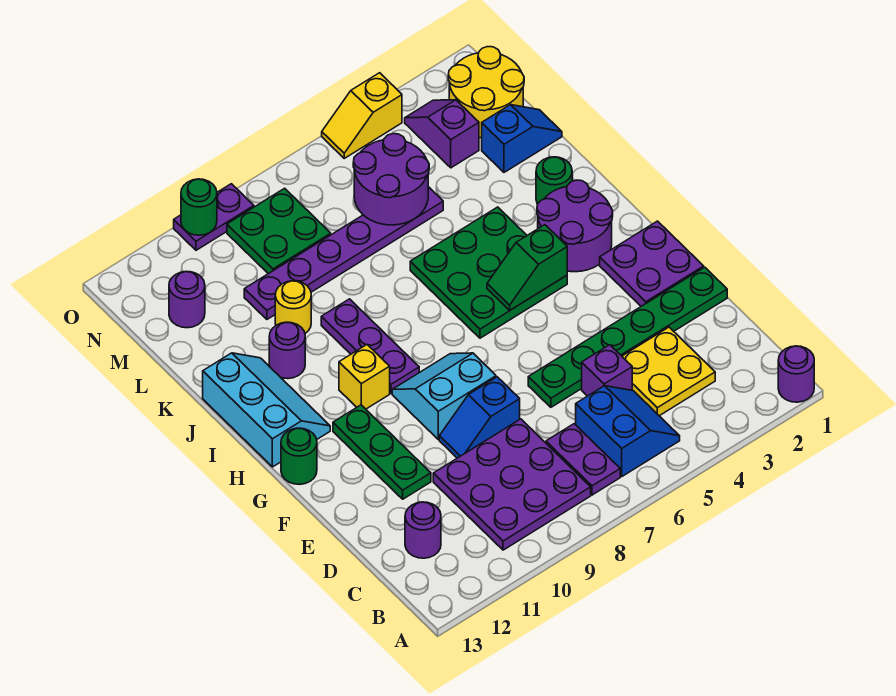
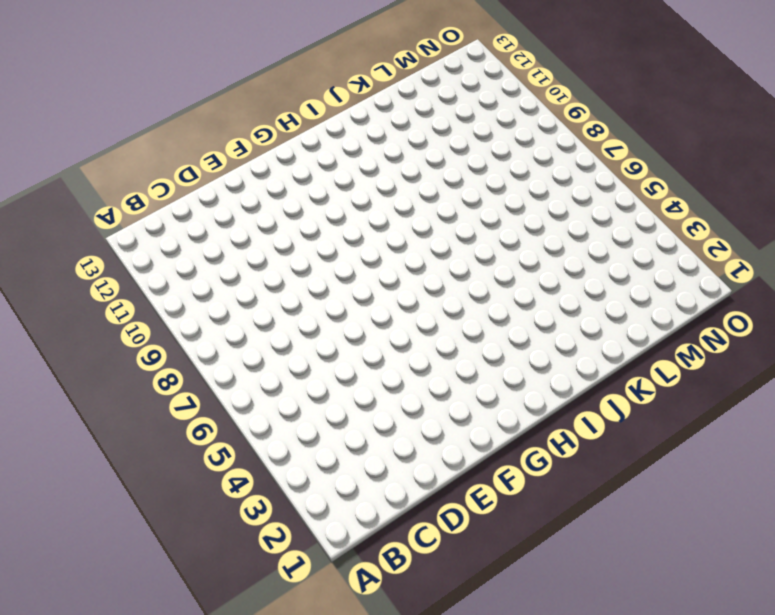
none -> purple round brick A1 level 1
none -> blue slope B5:C6 level 1 top 6
none -> purple plate B7:C7 level 1
none -> purple plate B8:D10 level 1

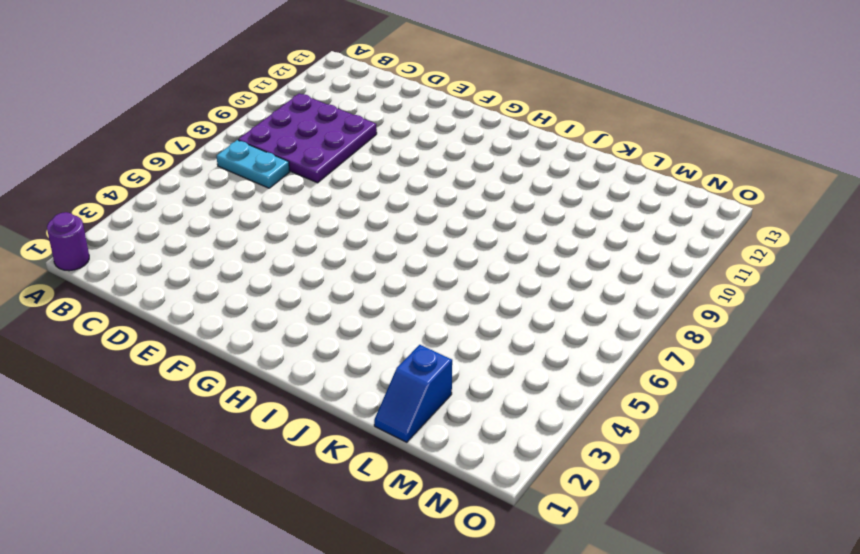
cyan plate B7:C7 level 1 -> purple plate B7:C7 level 1
none -> blue slope B5:C6 level 1 top 6
none -> yellow plate C3:D4 level 1
none -> purple round brick C12 level 1
none -> purple brick D5 level 1

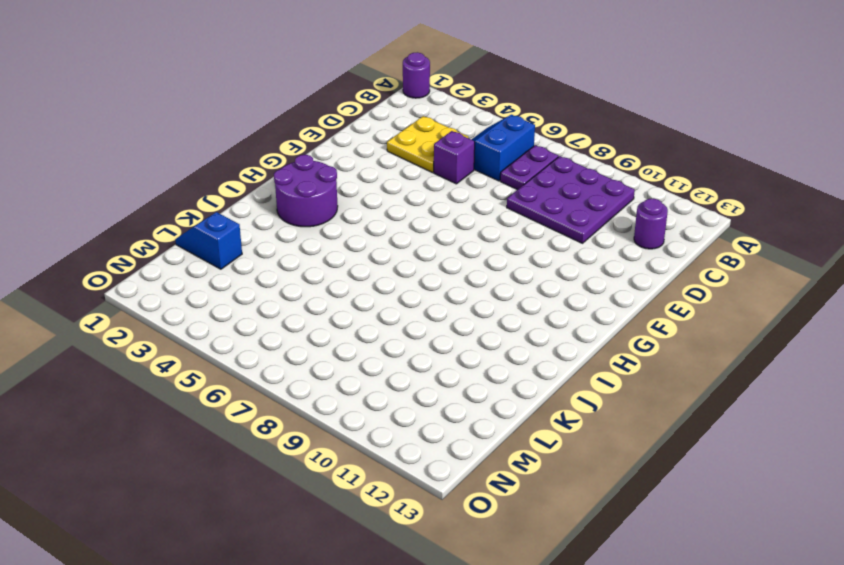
none -> green plate E1:E6 level 1
none -> blue slope E8:E9 level 1 top 8
none -> green plate E11:G11 level 1
none -> purple plate F1:G2 level 1

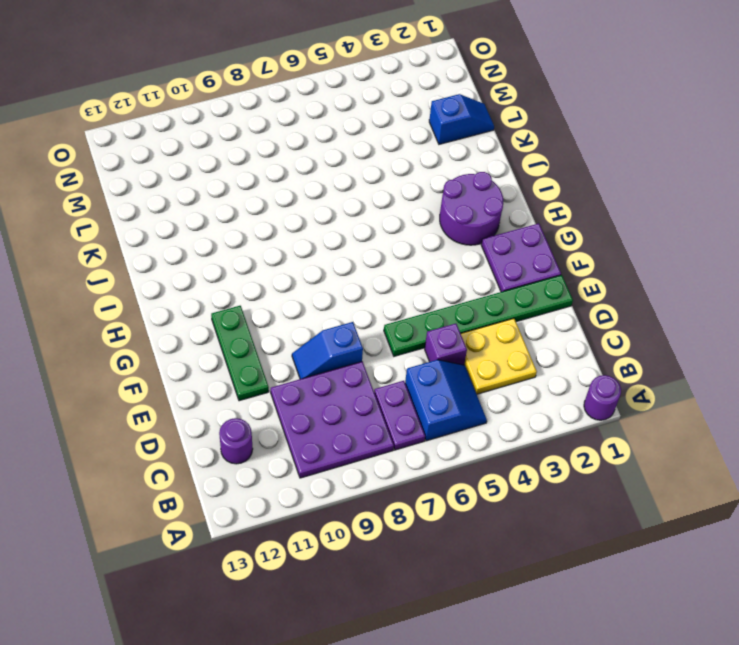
none -> cyan slope F8:G9 level 1 top F
none -> green round brick G13 level 1
none -> green plate H4:J6 level 1
none -> purple plate H9:J9 level 1

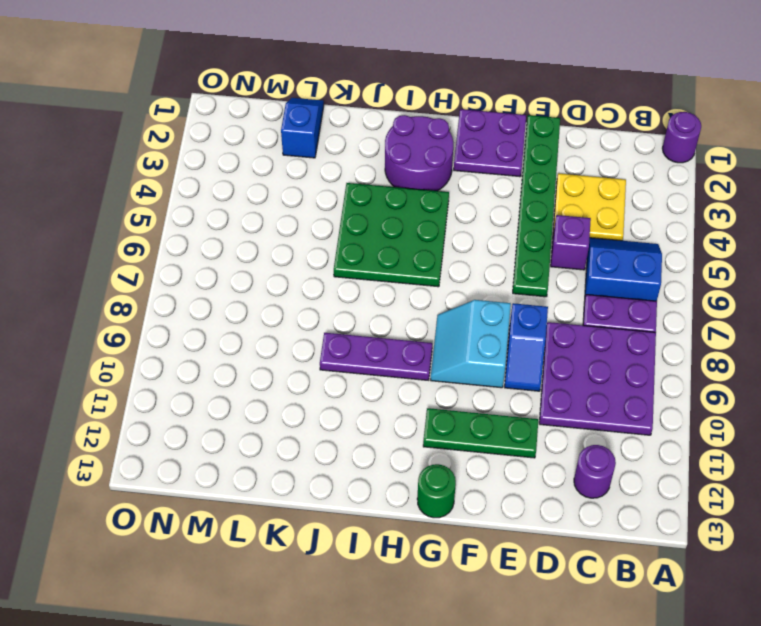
none -> yellow brick H10 level 1
none -> cyan slope H12:J13 level 1 top 13
none -> green round brick J2 level 1
none -> purple round brick J11 level 1

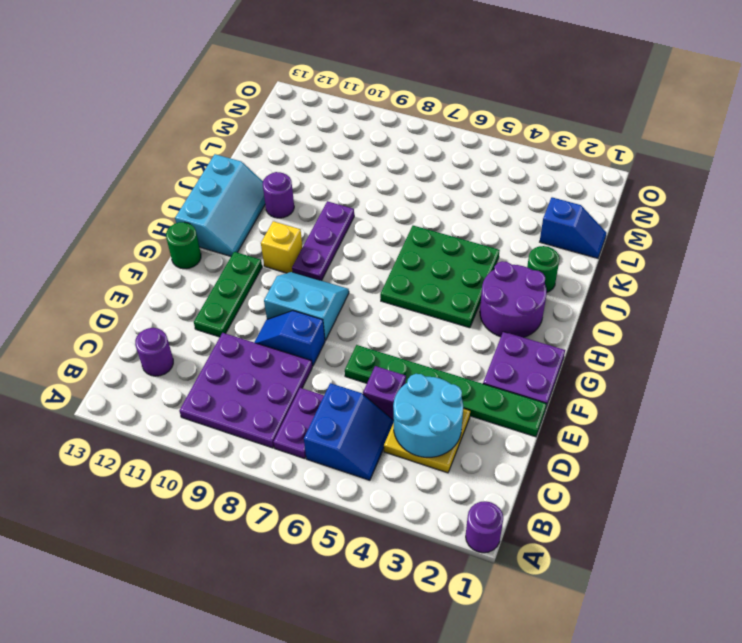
cyan round brick C3:D4 level 2 -> none
none -> yellow round brick K10 level 1
none -> purple plate L5:L10 level 1
none -> yellow round brick M1:N2 level 1
none -> purple slope M3:N3 level 1 top M

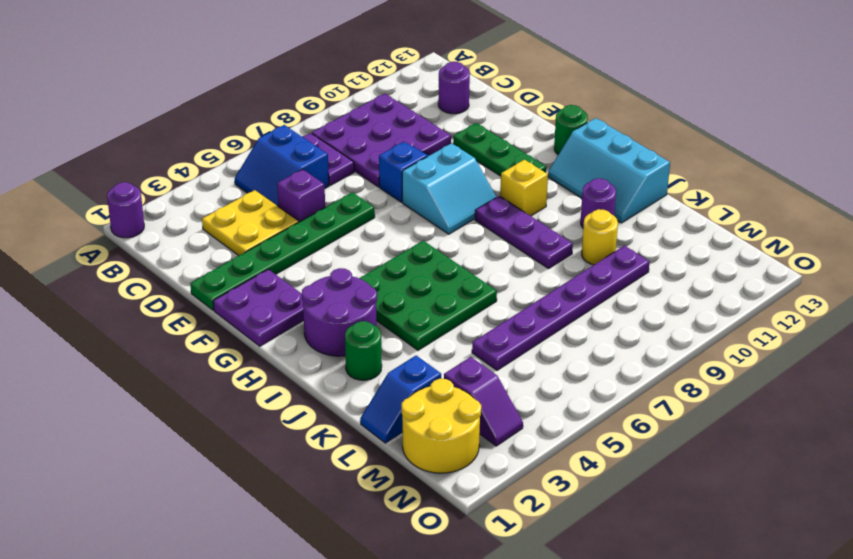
none -> green plate M8:N9 level 1
none -> purple round brick M12 level 1
none -> yellow slope O4:O5 level 1 top 4
none -> purple plate O9:O10 level 1

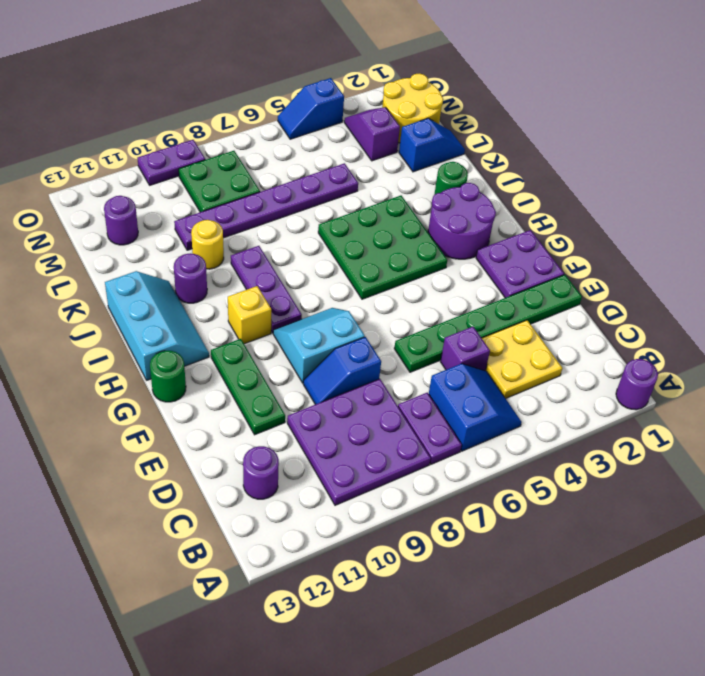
blue slope O4:O5 level 1 top 4 -> yellow slope O4:O5 level 1 top 4
none -> green slope H4:H5 level 2 top 4
none -> purple round brick L5:M6 level 2
none -> green round brick O10 level 2

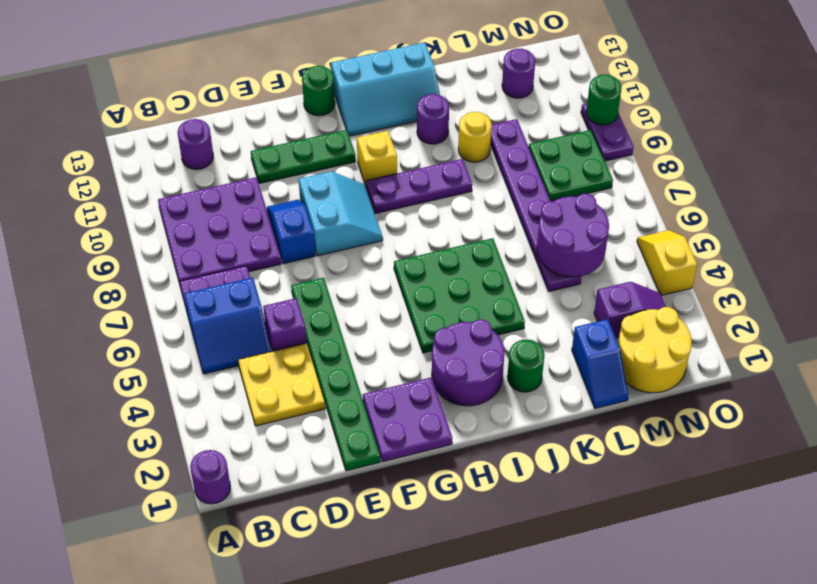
none -> green slope H4:H5 level 2 top 4

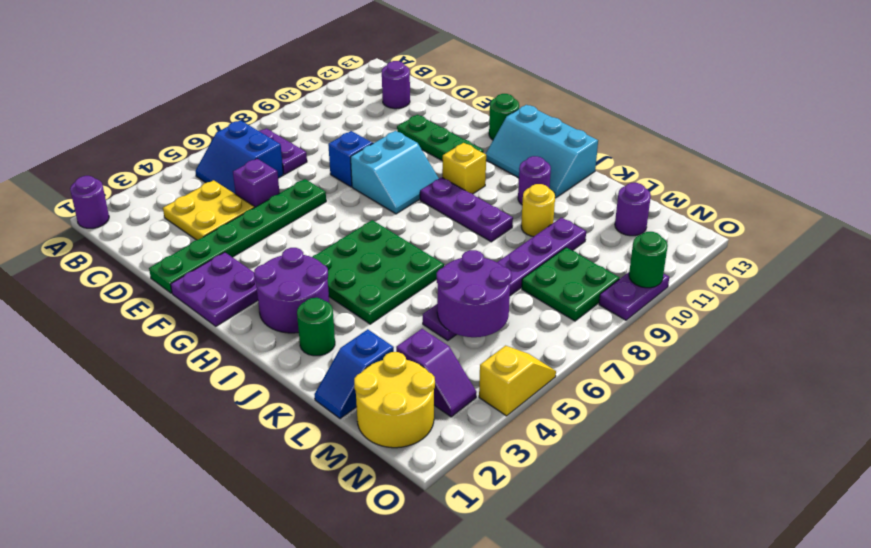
none -> purple plate B8:D10 level 1
none -> green slope H4:H5 level 2 top 4

